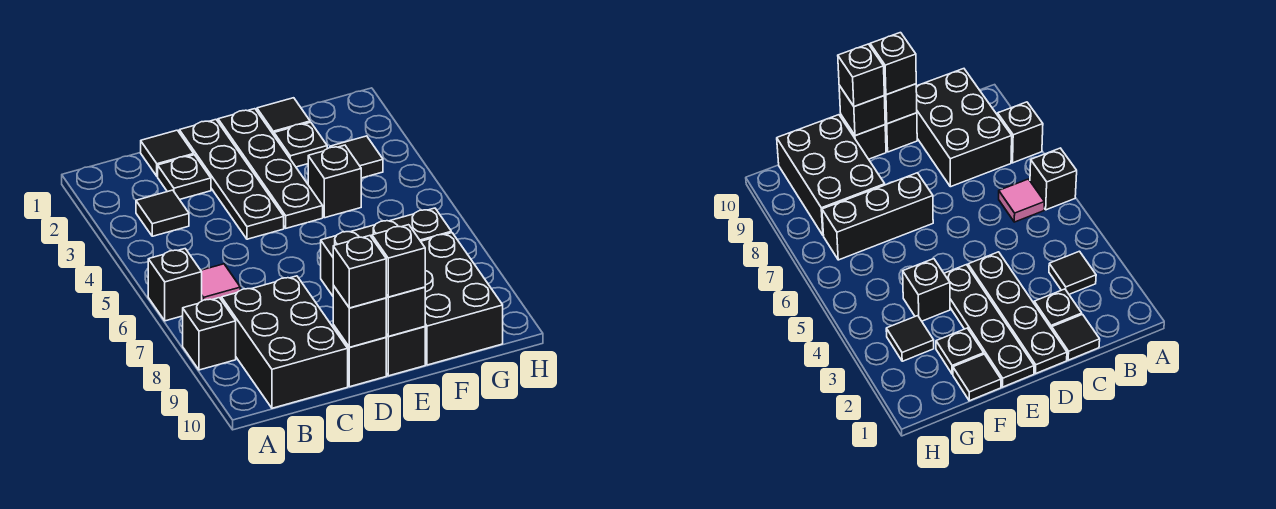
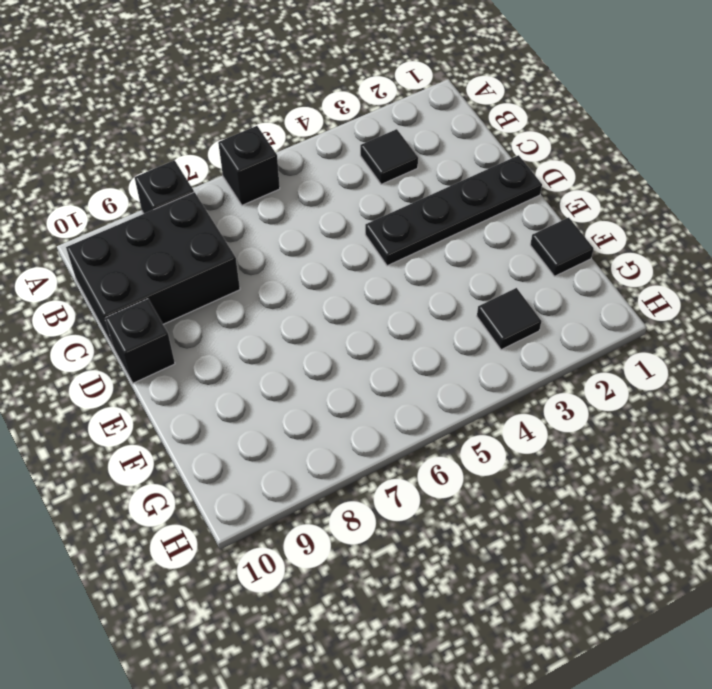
none -> pink tile B6 level 1
none -> black tile C1 level 1
none -> black plate C2 level 1

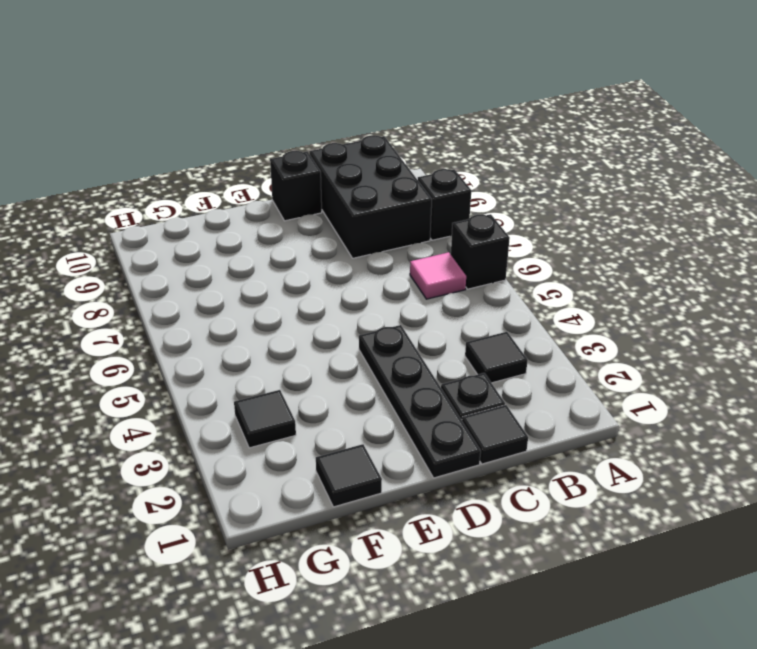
none -> black plate E1:E4 level 1
none -> black brick E7:G7 level 1
none -> black brick E10 level 1

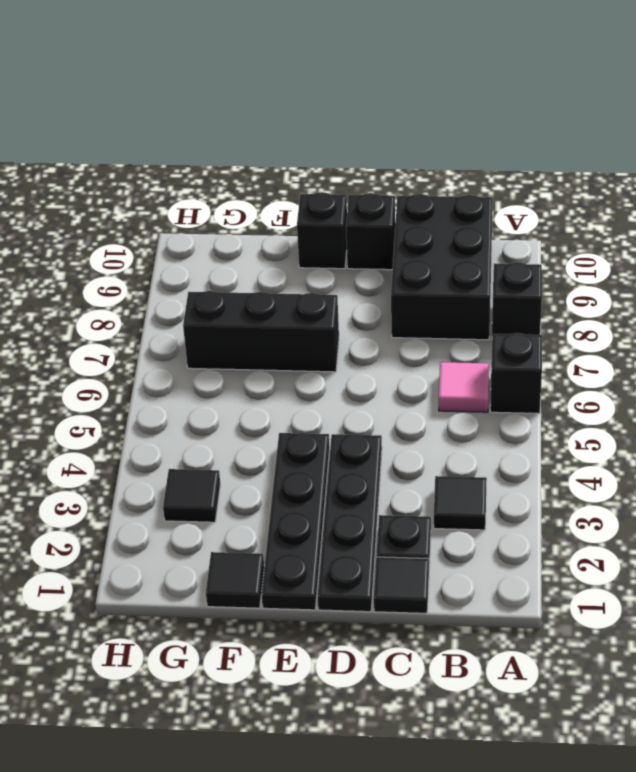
none -> black plate F2 level 1
none -> black brick F4 level 1
none -> black brick F8:G10 level 1

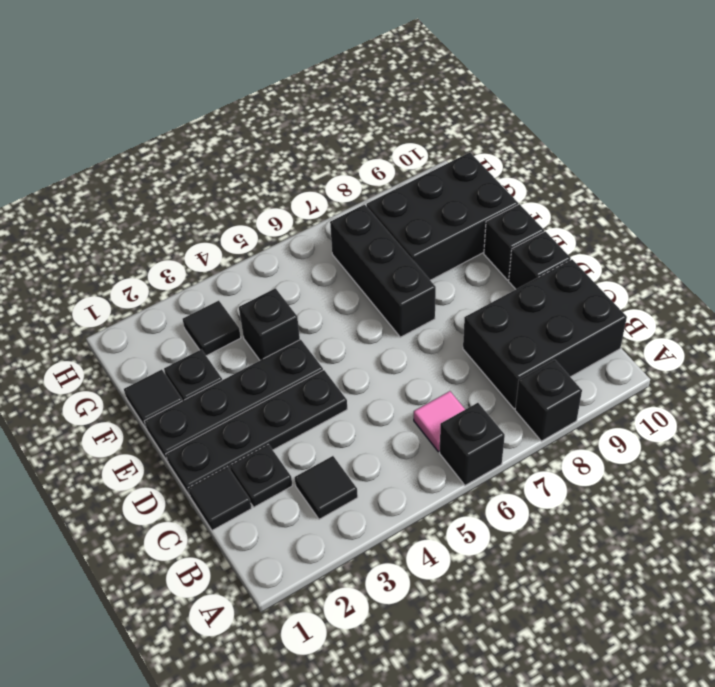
none -> black brick D10 level 2
none -> black brick E10 level 2
none -> black brick D10 level 3

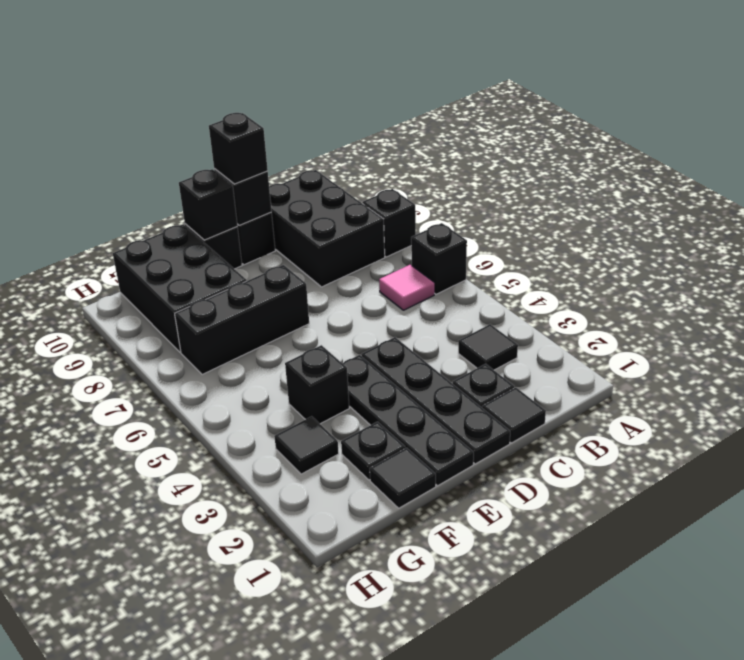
none -> black brick E10 level 3

